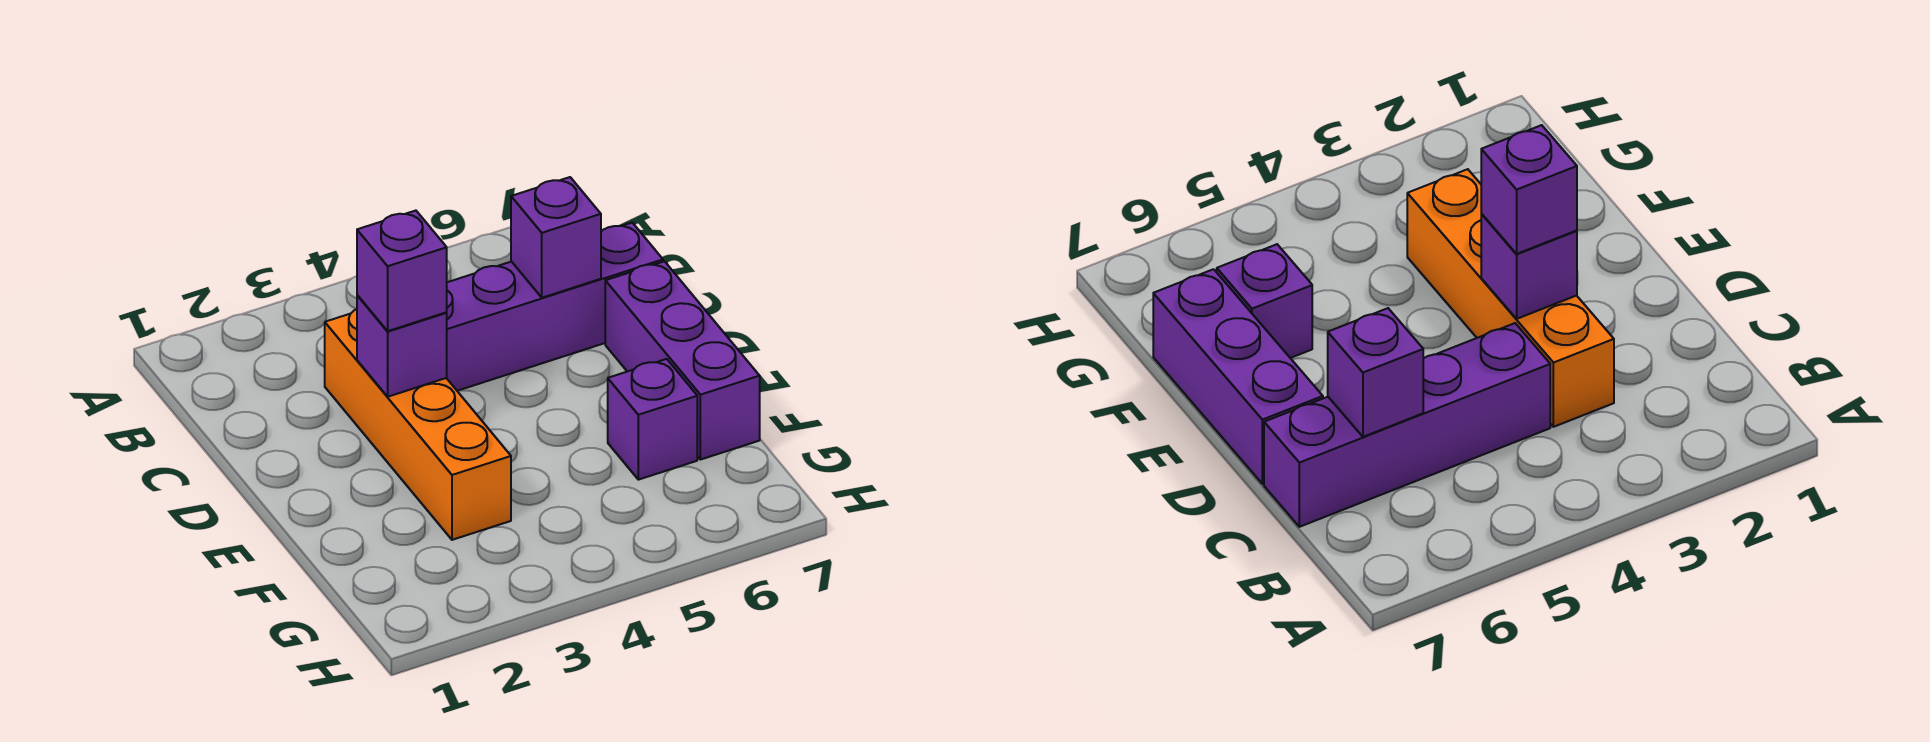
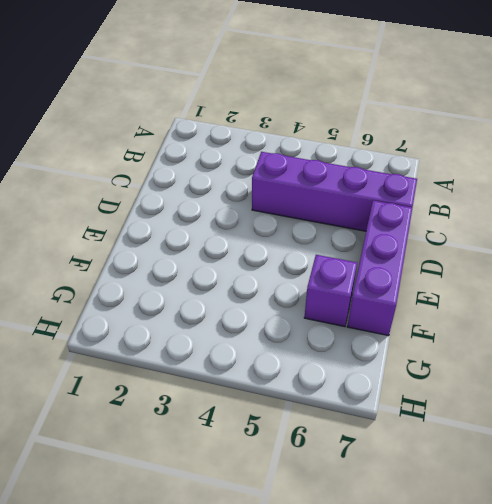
none -> orange brick C3:F3 level 1
none -> purple brick C6 level 2

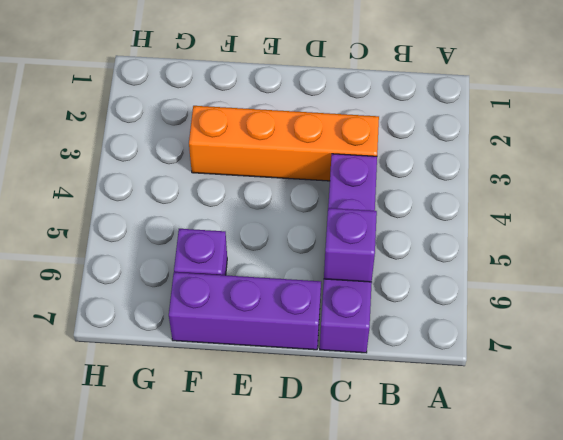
none -> purple brick D3 level 2
none -> purple brick D3 level 3

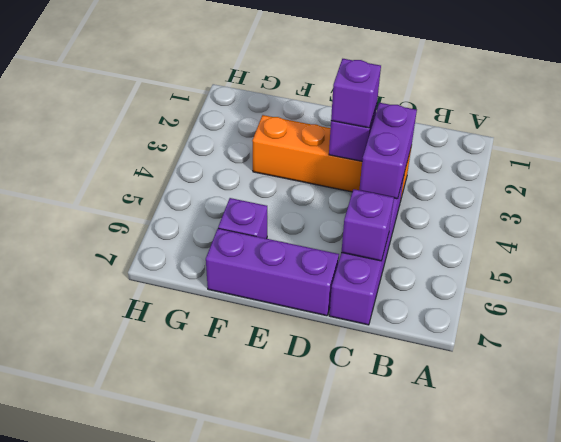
purple brick C3:C4 level 2 -> none

